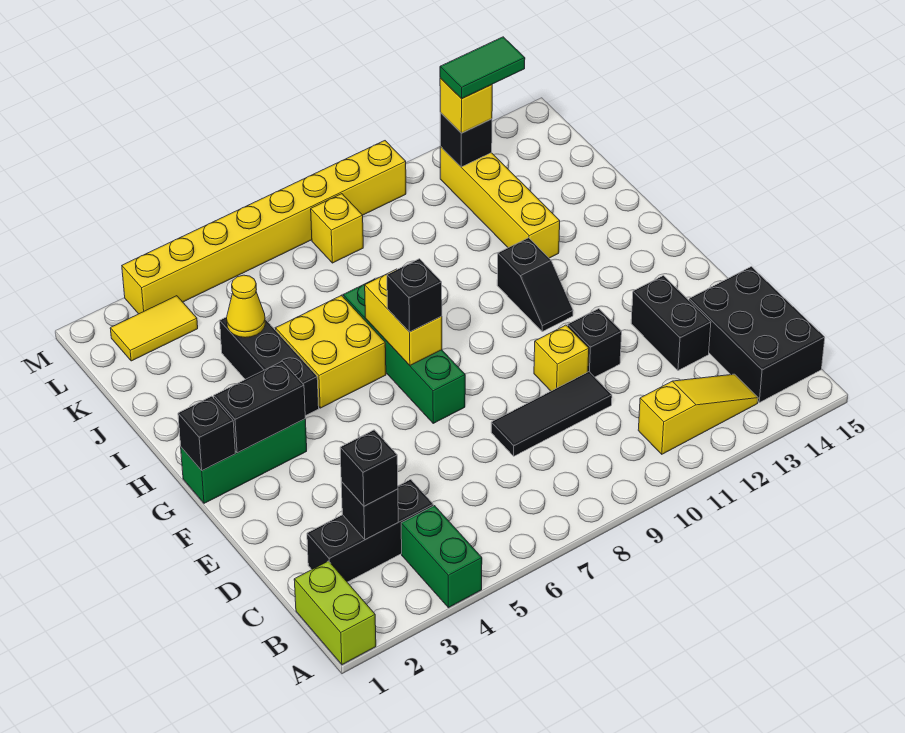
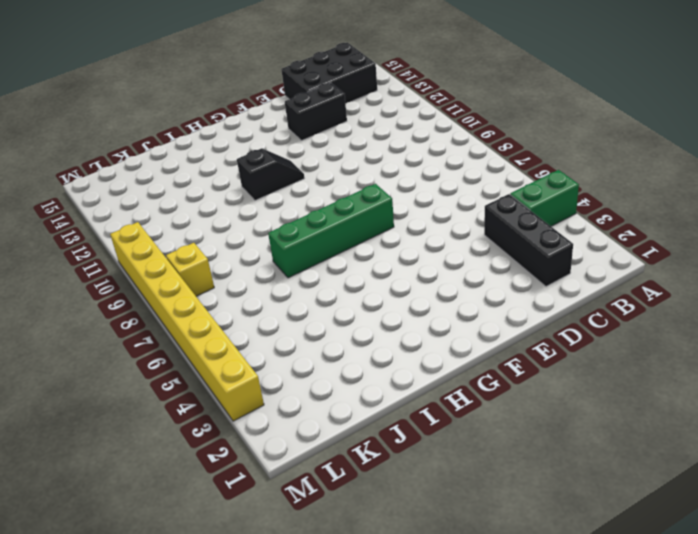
none -> lime brick A1:B1 level 1
none -> yellow slope B11:B13 level 1 top 11
none -> black tile D8:D10 level 1

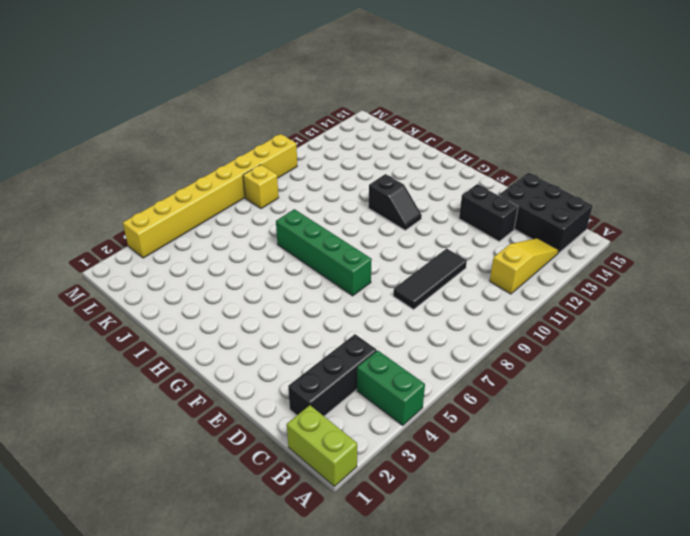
none -> yellow brick E10 level 1
none -> black brick E11 level 1
none -> green brick G1:G3 level 1

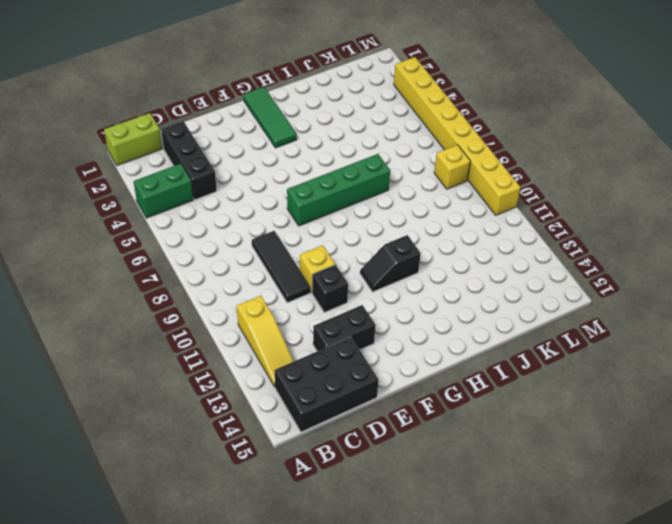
green tile G1:G3 level 1 -> green brick G1:G3 level 1
none -> black brick H4:J4 level 1
none -> yellow brick H5:I6 level 1
none -> yellow brick I12:L12 level 1

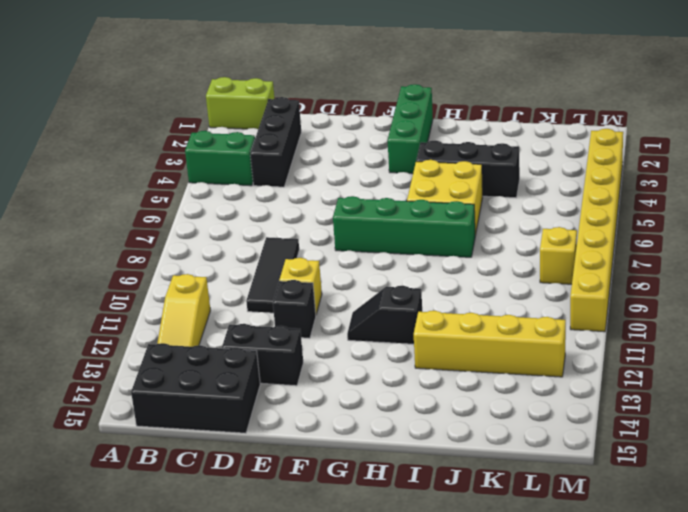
none -> yellow tile L2:L3 level 1
none -> black brick C3 level 2
none -> black brick G1 level 2

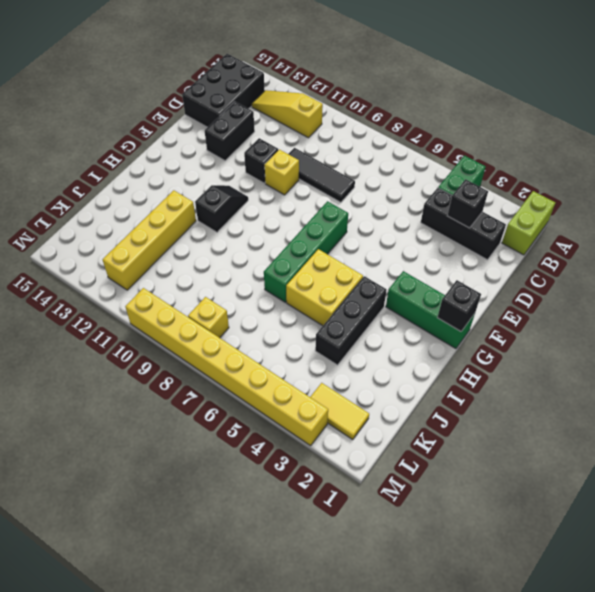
none -> black brick G2:G3 level 2
none -> yellow brick G7:H7 level 2
none -> yellow cone J4 level 2

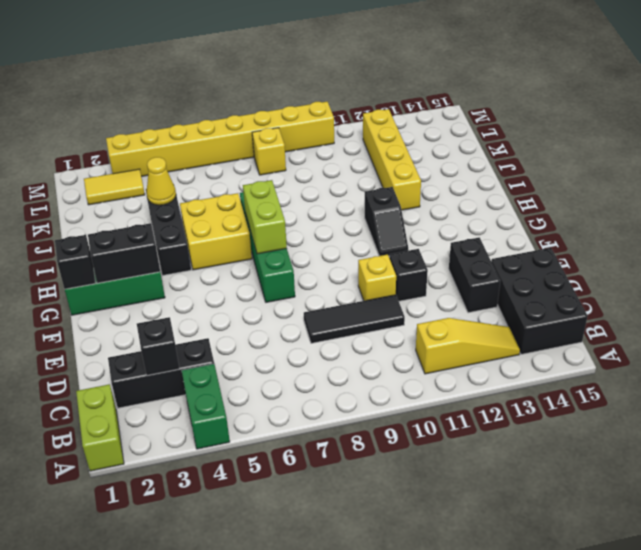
lime brick G7:H7 level 2 -> yellow brick G7:H7 level 2
none -> black brick L12 level 2
none -> black brick C3 level 3
none -> black brick G7 level 3

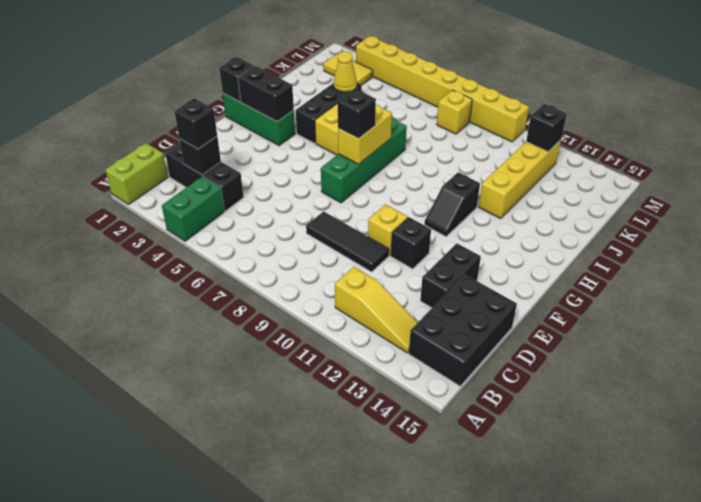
none -> yellow brick L12 level 3
none -> green tile L12:L13 level 4

